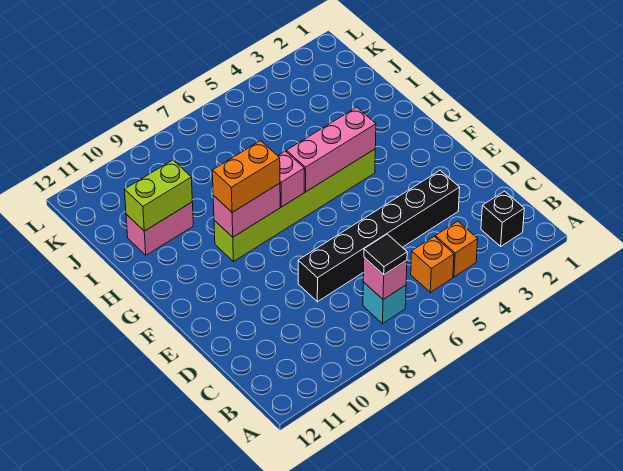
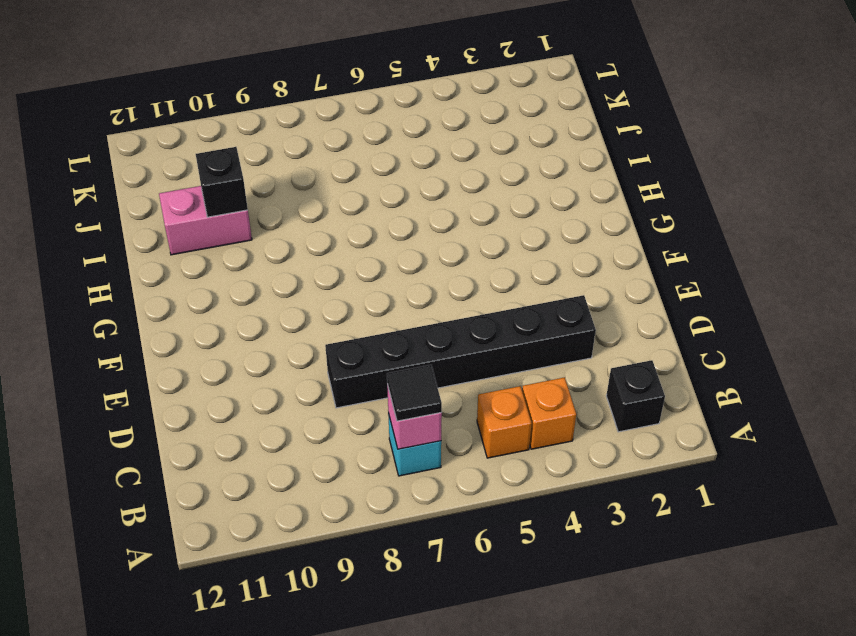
black brick I10 level 2 -> lime brick I10:I11 level 2
none -> lime brick G4:G9 level 1
none -> pink brick G4:G6 level 2
none -> pink brick G7 level 2

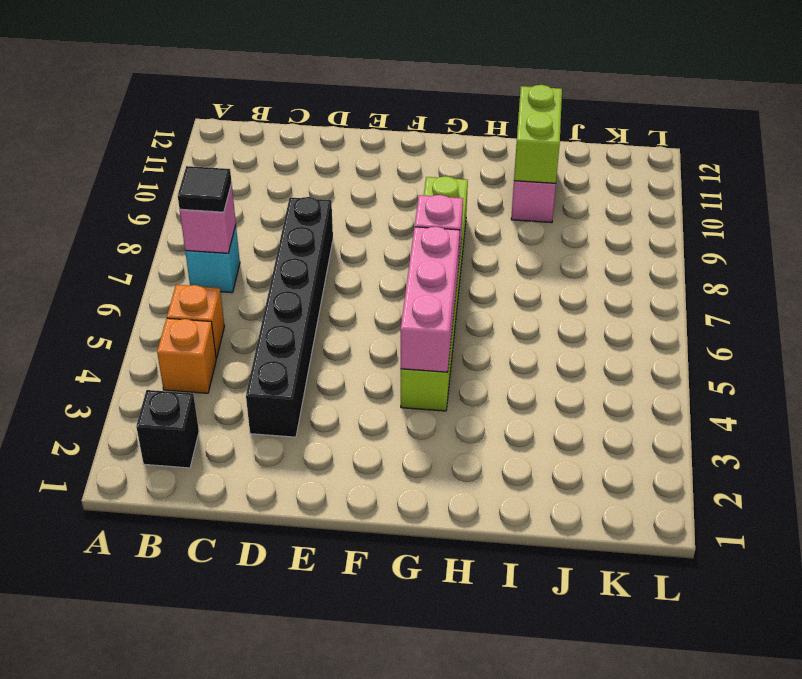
none -> pink brick G8:G9 level 2
none -> orange brick G8:G9 level 3

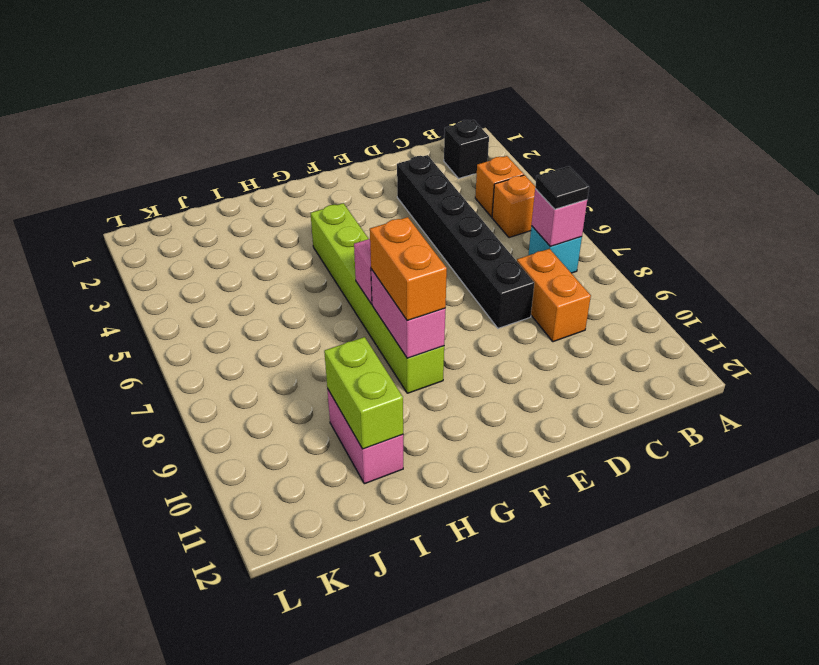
orange brick C8:C9 level 1 -> none
none -> pink brick G4:G6 level 2

